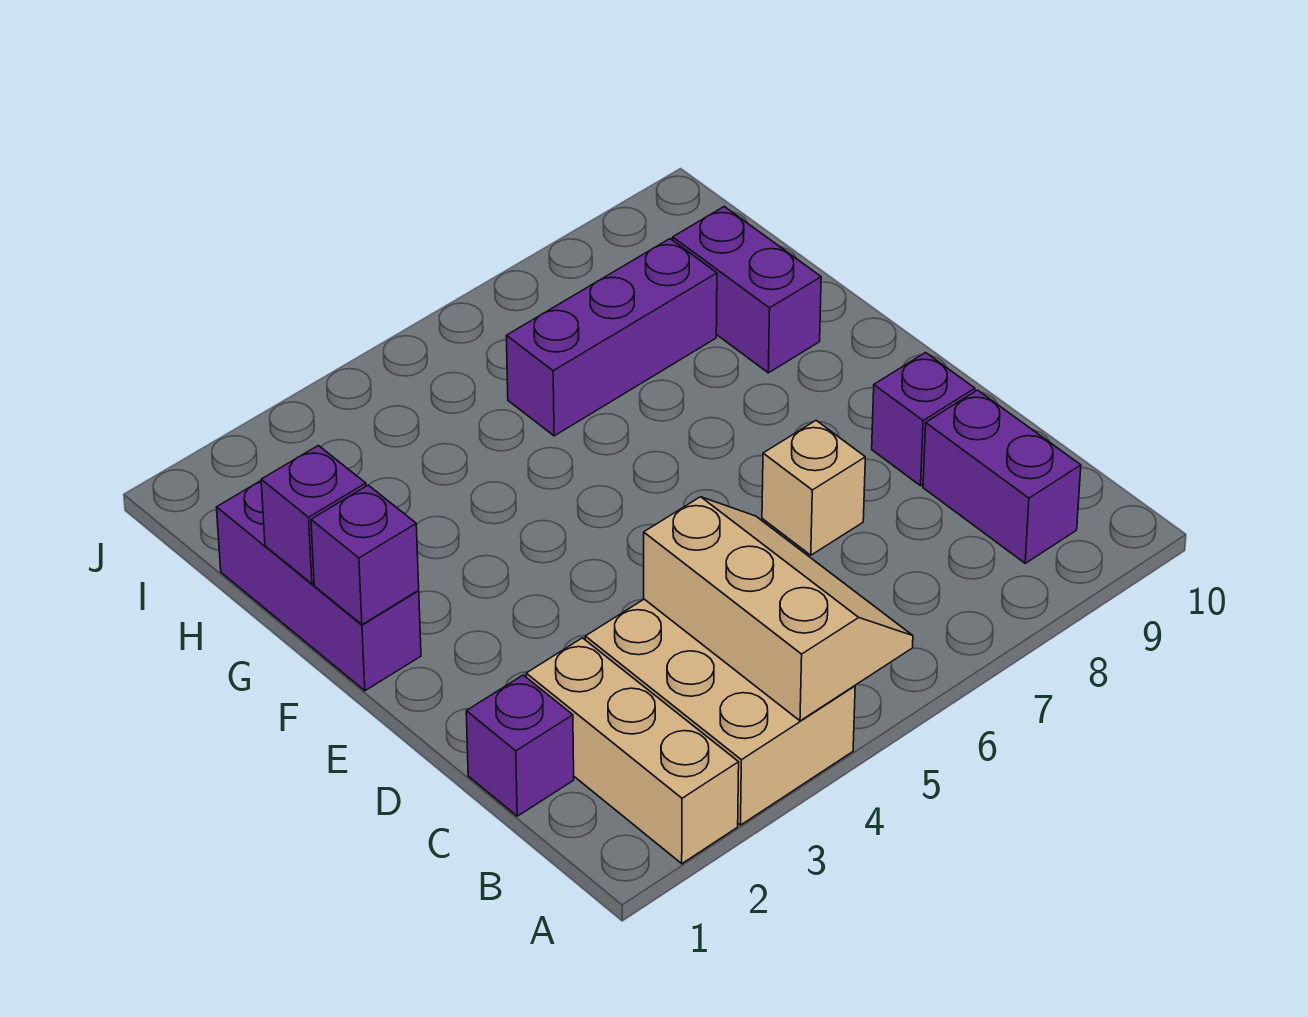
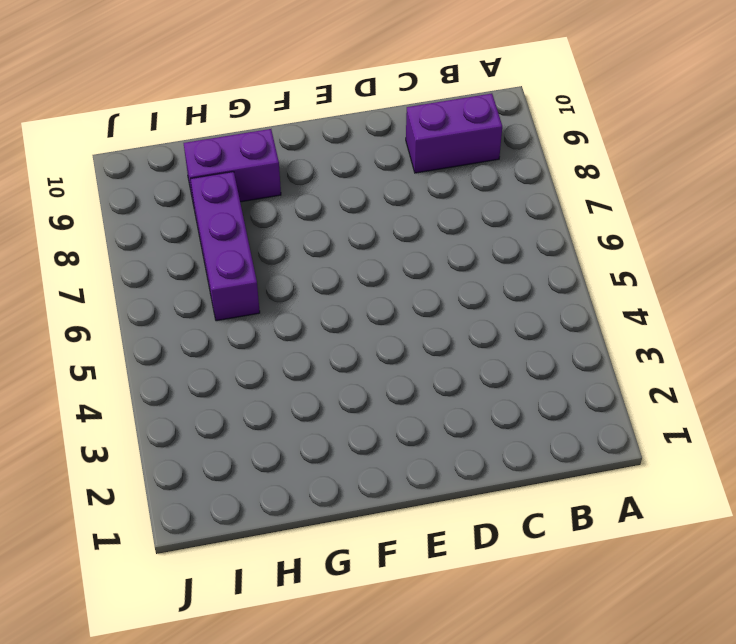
none -> tan brick A2:C2 level 1
none -> tan brick A3:C4 level 1
none -> purple brick C1 level 1

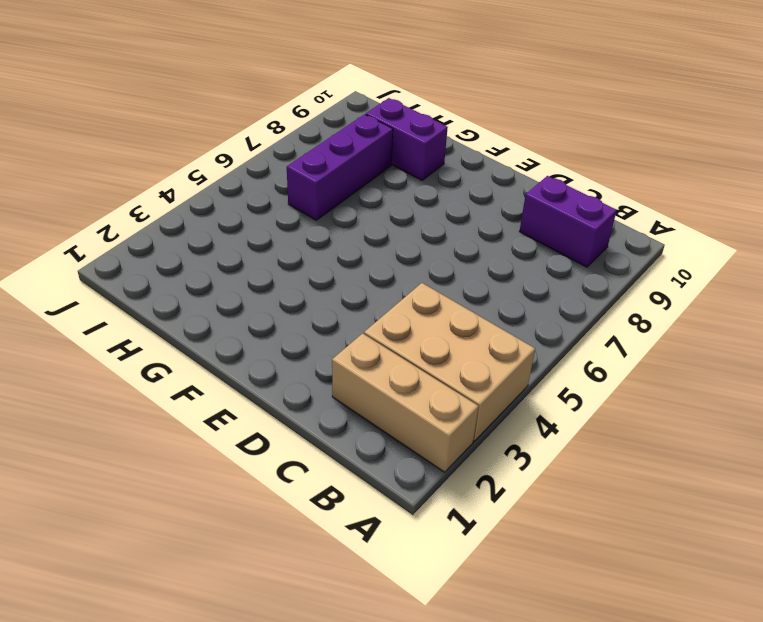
none -> purple brick C1 level 1
none -> tan brick D7 level 1
none -> purple brick D9 level 1

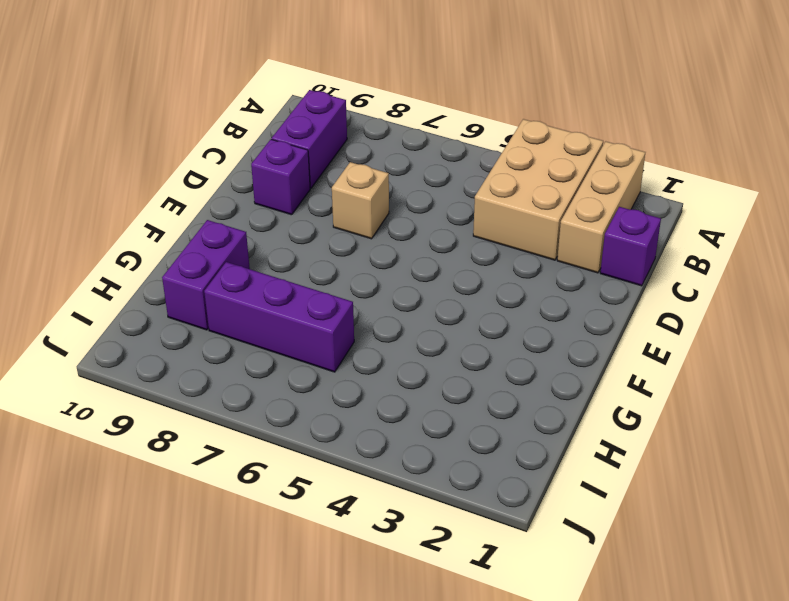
none -> purple brick F1:H1 level 1
none -> tan slope A4:C5 level 2 top 4
none -> purple brick F1 level 2

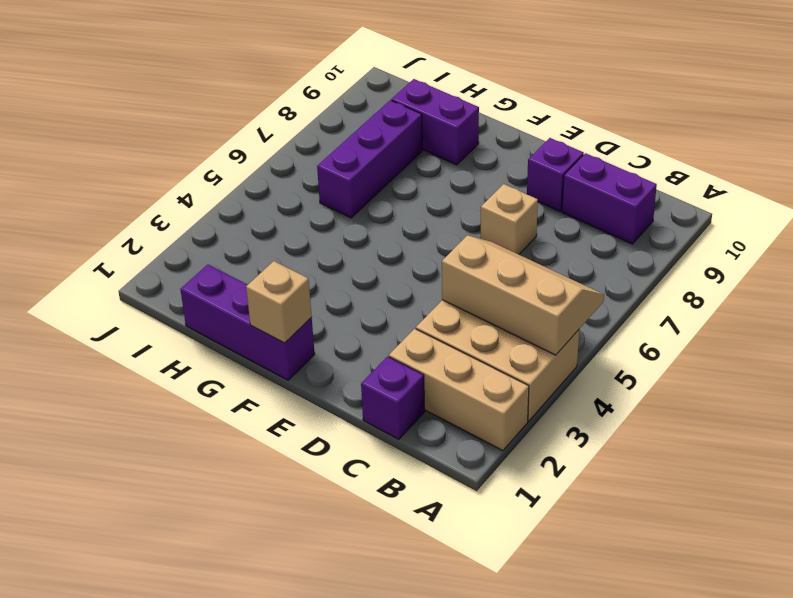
tan brick F1 level 2 -> purple brick F1 level 2
none -> purple brick G1 level 2

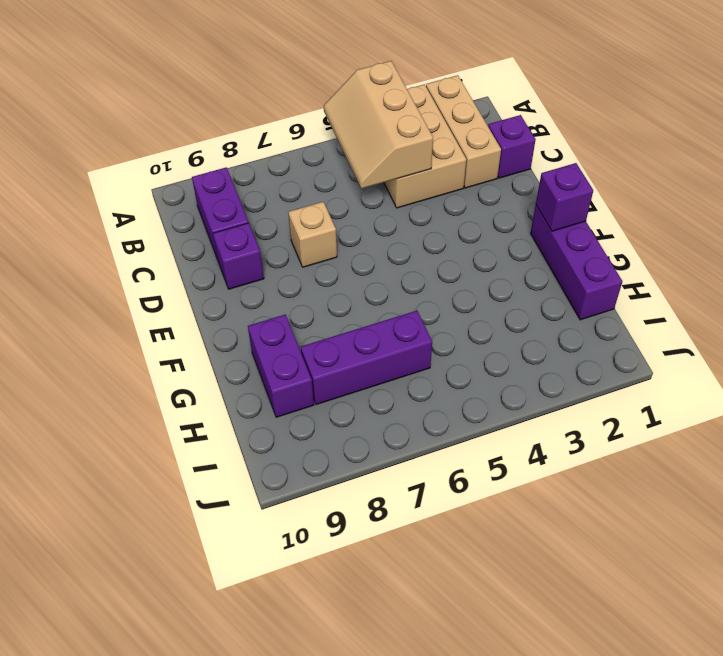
none -> purple brick G1 level 2

